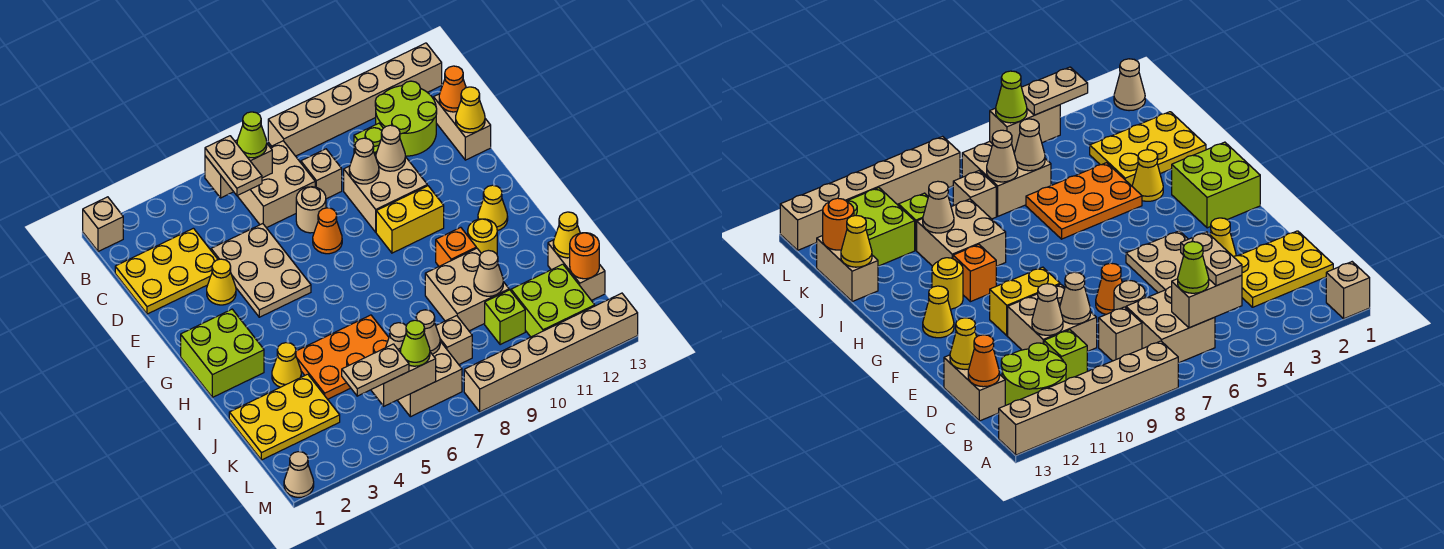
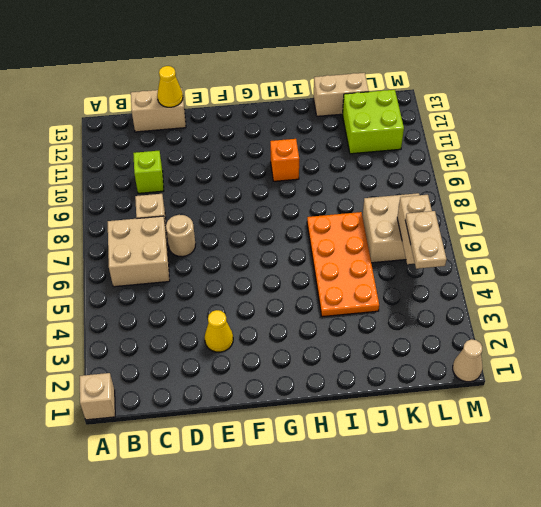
orange plate I4:J7 level 1 -> orange plate I4:J6 level 1
none -> tan brick A8:A13 level 1
none -> lime round brick B11:C12 level 1
none -> yellow plate C1:D3 level 1
none -> tan plate D4:F5 level 1

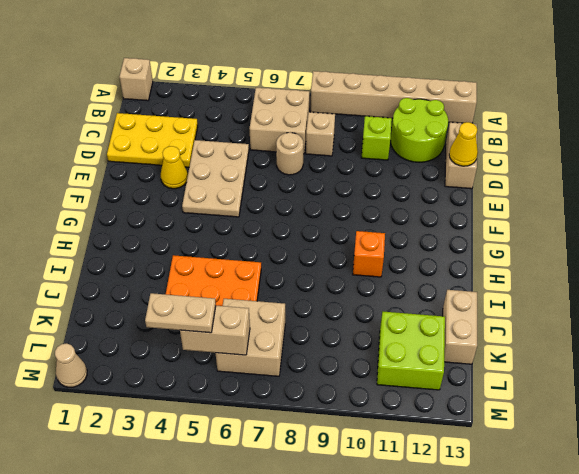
none -> tan brick D9:E10 level 1
none -> orange cone E7 level 1
none -> yellow brick F9:F10 level 1
none -> lime brick G1:H2 level 1

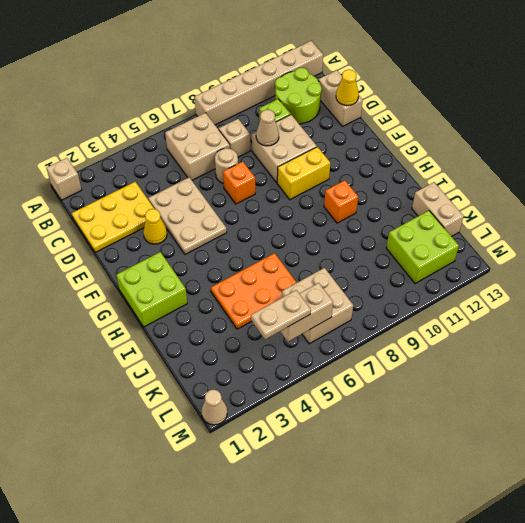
orange brick E7 level 1 -> orange cone E7 level 1
none -> yellow cone G12 level 1
none -> yellow round brick H11 level 1
none -> yellow cone I3 level 1
none -> tan brick I9:J10 level 1

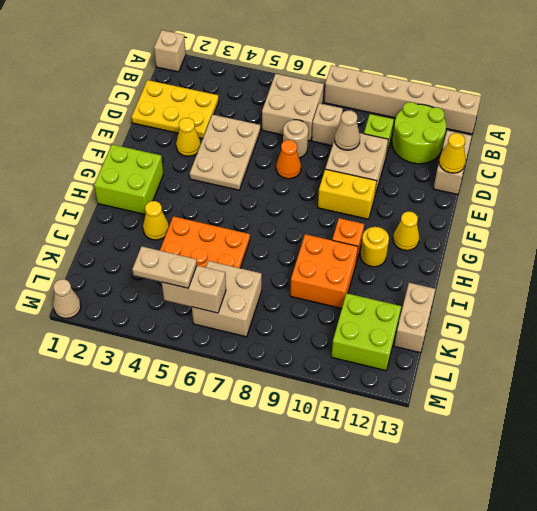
orange brick I9:J10 level 1 -> tan brick I9:J10 level 1
none -> yellow plate J1:K3 level 1
none -> tan brick K8 level 1
none -> lime brick K10 level 1
none -> tan brick M8:M13 level 1

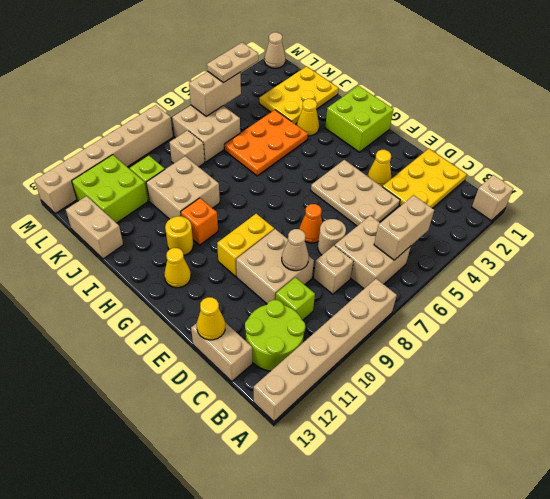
none -> orange cone C13 level 2
none -> tan cone D10 level 2
none -> tan cone J10 level 2
none -> yellow cone J13 level 2

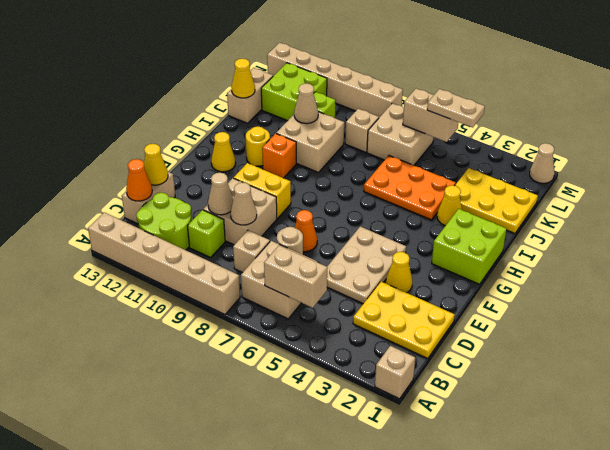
none -> tan cone K6 level 2
none -> tan cone K7 level 2
none -> orange round brick K13 level 2
none -> tan plate B5:C5 level 3

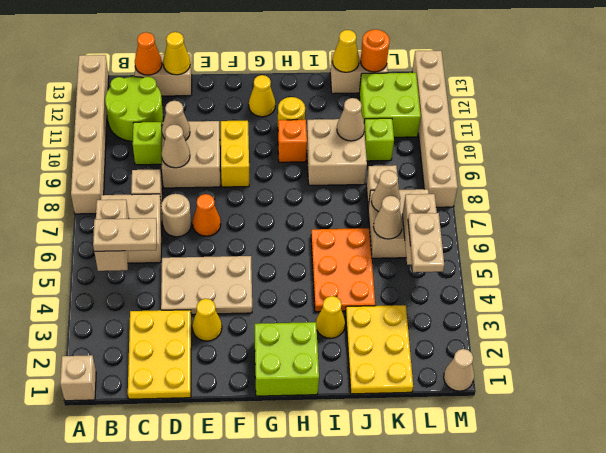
none -> lime cone B6 level 3
none -> lime cone L6 level 3

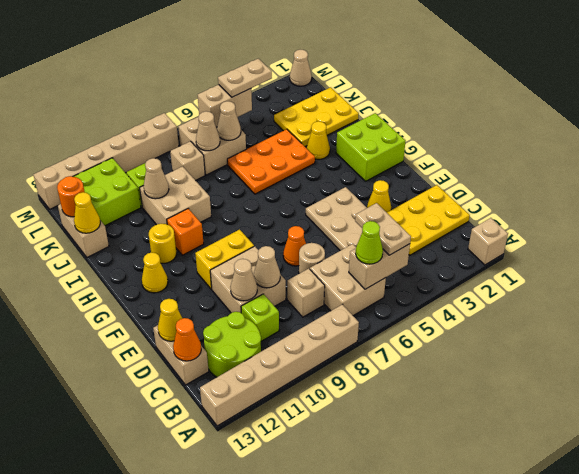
none -> lime cone L6 level 3

